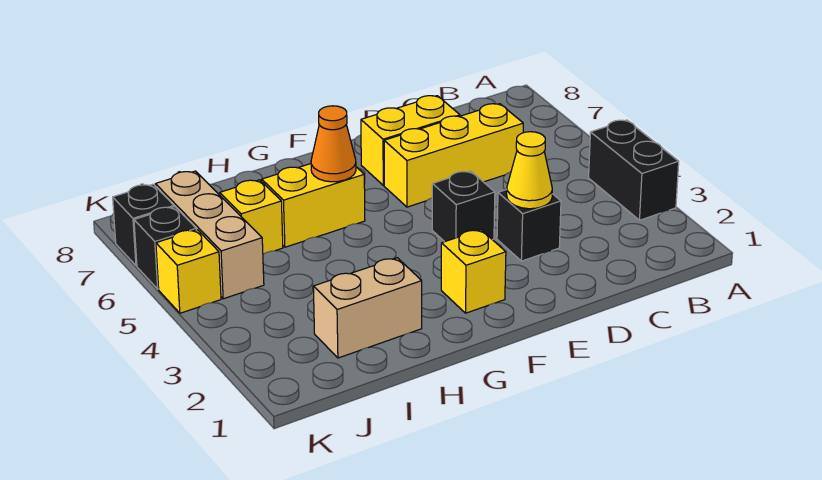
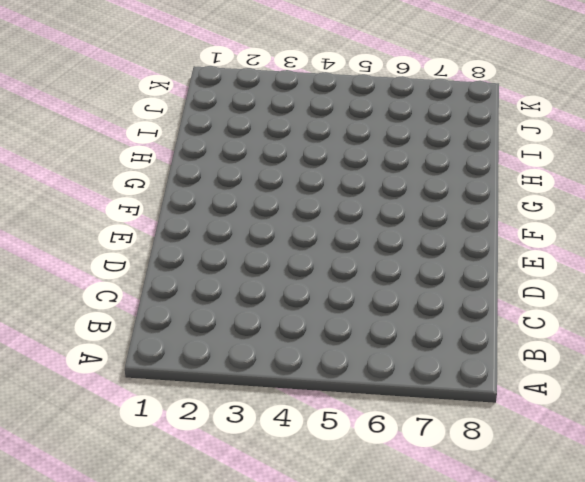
none -> black brick A3:A4 level 1
none -> yellow brick C6:E6 level 1
none -> black brick D3 level 1

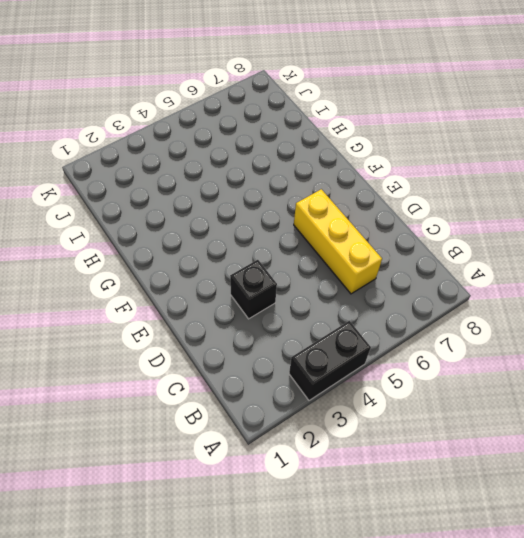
none -> yellow brick D7:E7 level 1
none -> black brick E4 level 1
none -> yellow brick F2 level 1

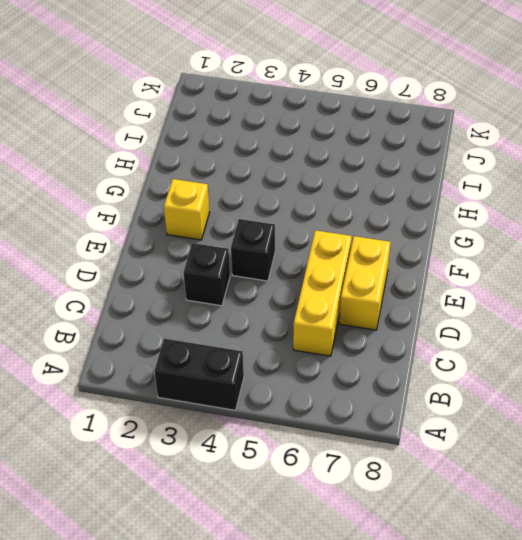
none -> yellow brick G6:H6 level 1
none -> tan brick H2:I2 level 1
none -> yellow brick I6 level 1

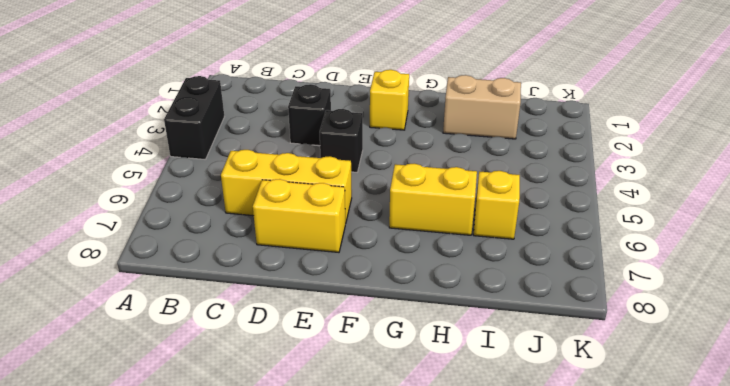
none -> tan brick J5:J7 level 1
none -> yellow brick K5 level 1
none -> black brick K6 level 1

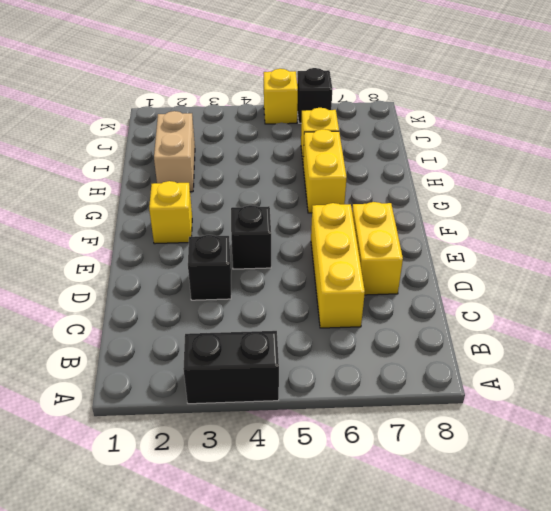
none -> tan brick J5:J7 level 1
none -> black brick K7 level 1
none -> yellow cone D3 level 2

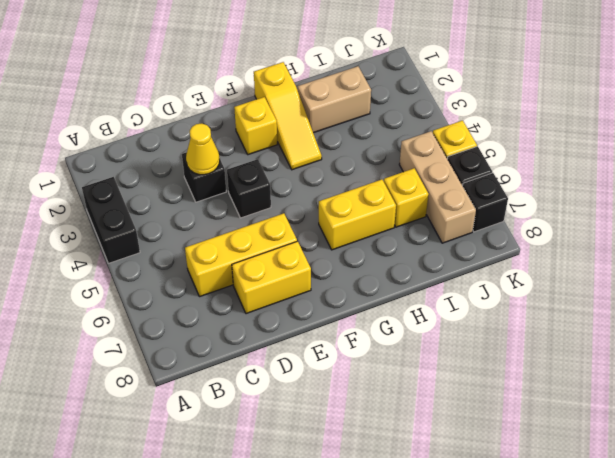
yellow slope G1:G3 level 1 top 1 -> none
none -> orange cone G6 level 2

